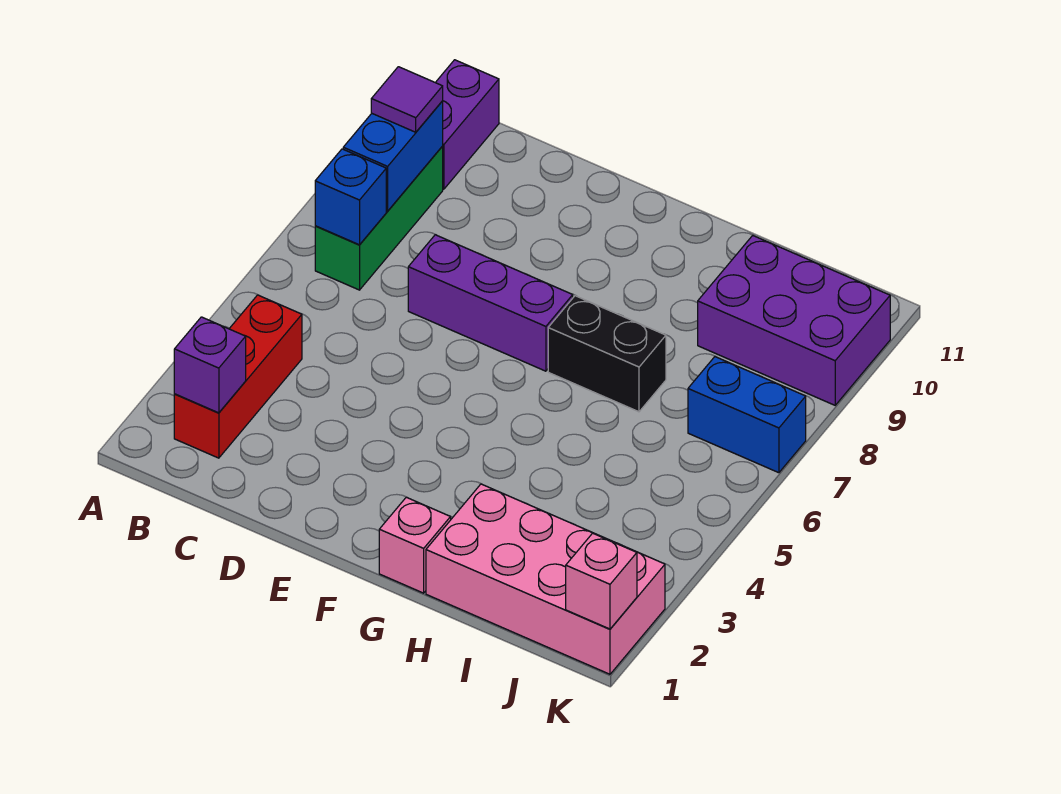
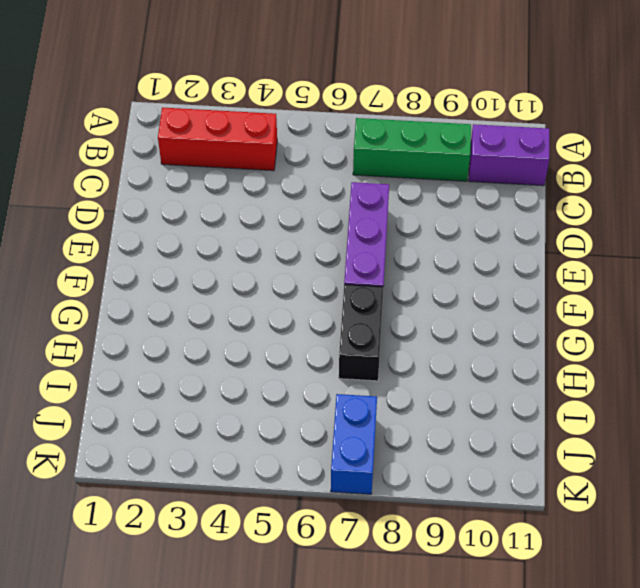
none -> pink brick G1 level 1
none -> pink brick H1:K2 level 1
none -> purple brick I9:K10 level 1

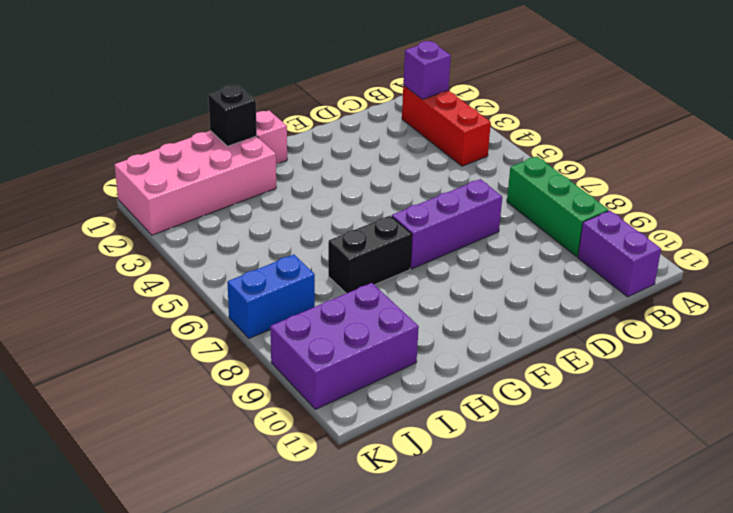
black brick H1 level 2 -> none
none -> blue brick B7 level 2
none -> blue brick B8:B9 level 2
none -> pink brick K1 level 2

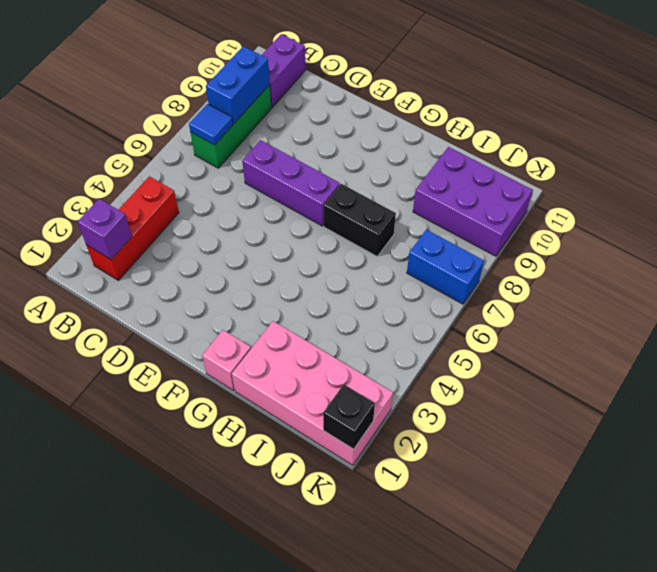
blue tile B7 level 2 -> blue brick B7 level 2
black brick K1 level 2 -> pink brick K1 level 2
none -> purple tile B9 level 3

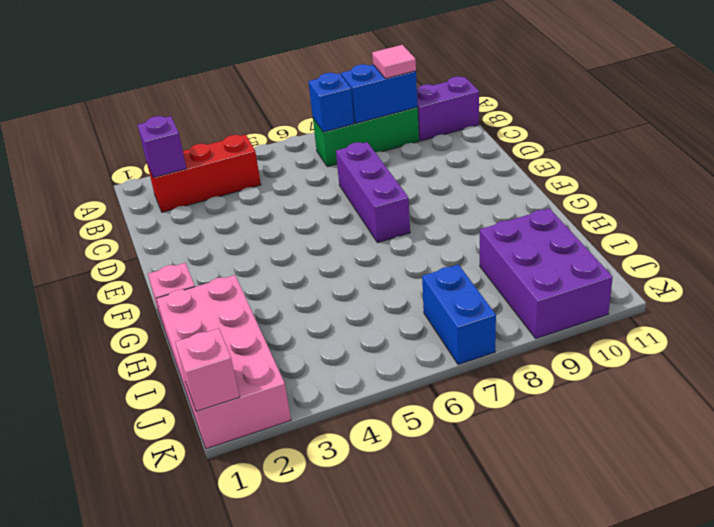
pink tile B9 level 3 -> purple tile B9 level 3
none -> black brick G7:H7 level 1

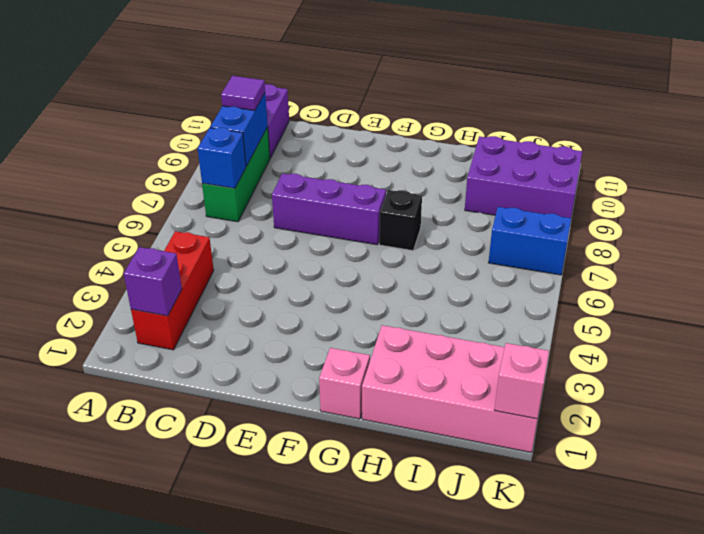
black brick G7 level 1 -> black brick G7:H7 level 1

